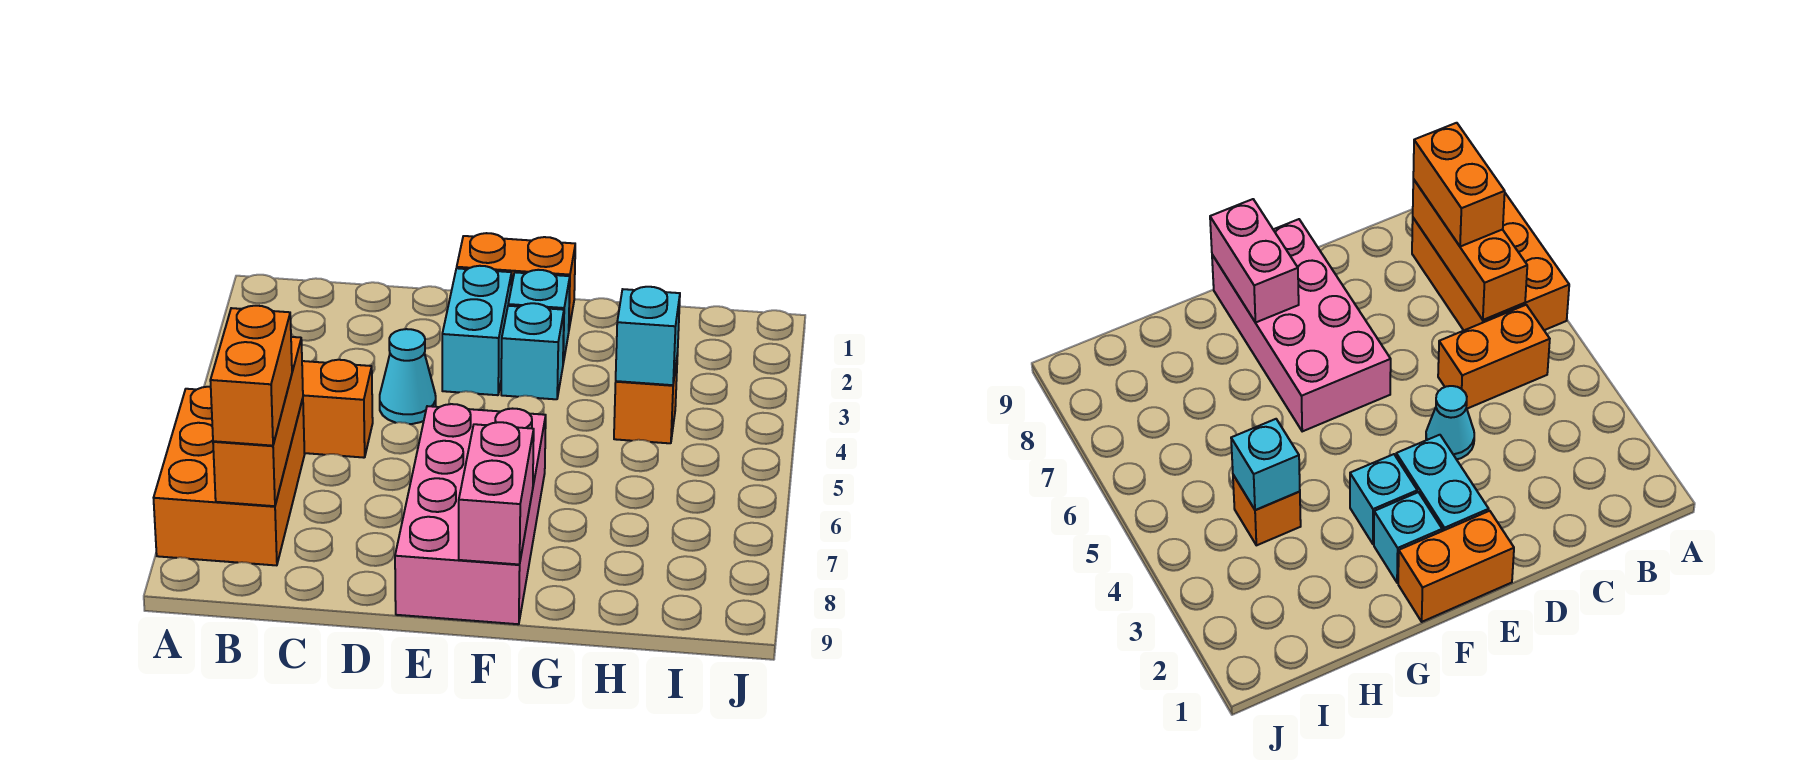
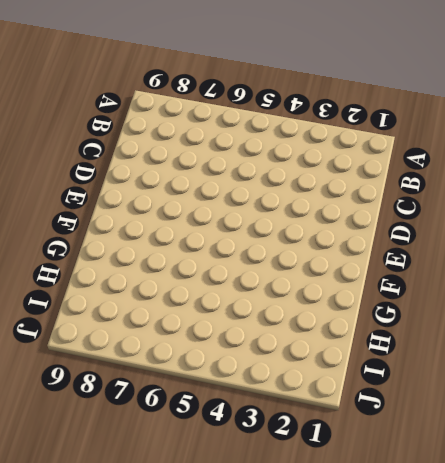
none -> orange brick A6:B8 level 1
none -> orange brick B5:C5 level 1
none -> cyan cone D4 level 1

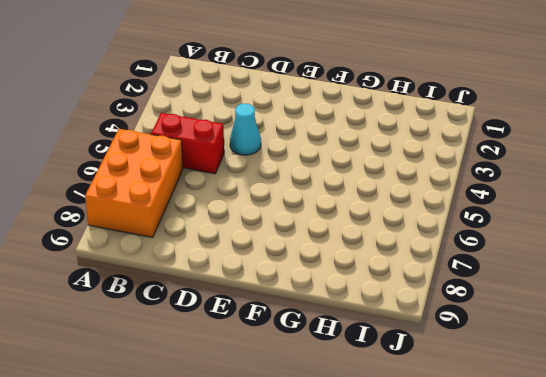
red brick B5:C5 level 1 -> orange brick B5:C5 level 1
none -> orange brick E1:F1 level 1
none -> cyan brick E2:E3 level 1
none -> pink brick E6:F9 level 1

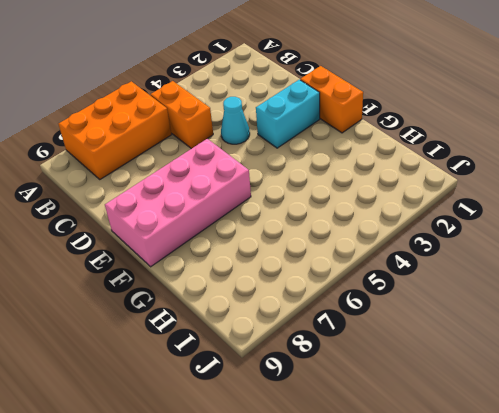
none -> cyan brick F2 level 1
none -> cyan brick F3 level 1
none -> orange brick H4 level 1

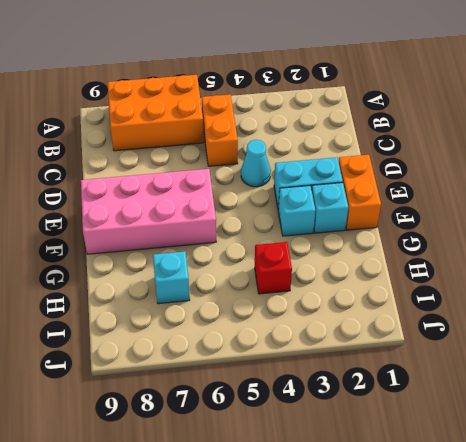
red brick H4 level 1 -> orange brick H4 level 1
cyan brick H7 level 1 -> cyan brick H4 level 2
none -> orange brick B6:B8 level 2
none -> pink brick F8:F9 level 2
none -> orange brick B7:B8 level 3

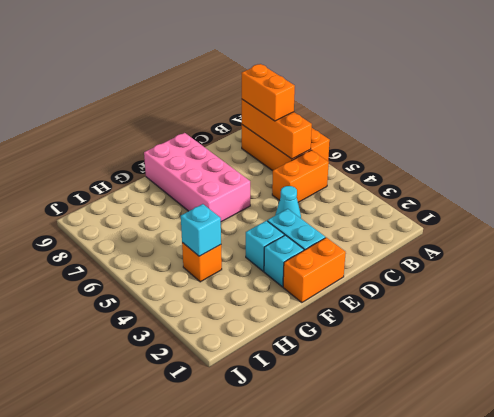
none -> pink brick F8:F9 level 2

